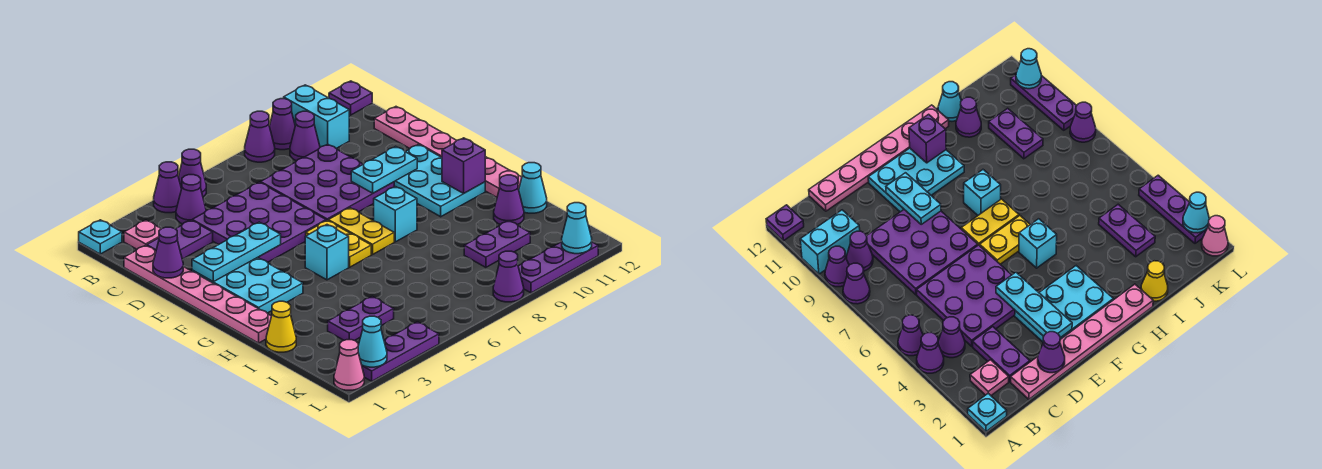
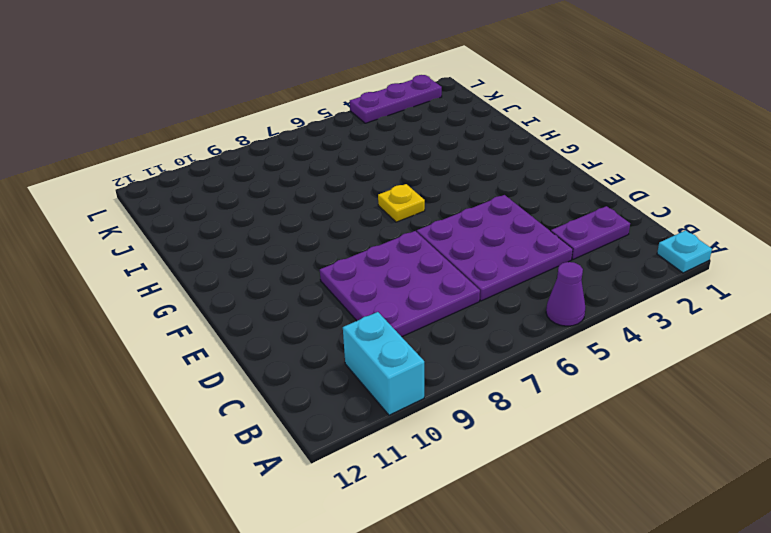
yellow plate G6 level 1 -> yellow plate F6:G6 level 1
none -> purple cone A4 level 1
none -> purple cone A8 level 1
none -> purple cone A9 level 1
none -> purple plate A12 level 1

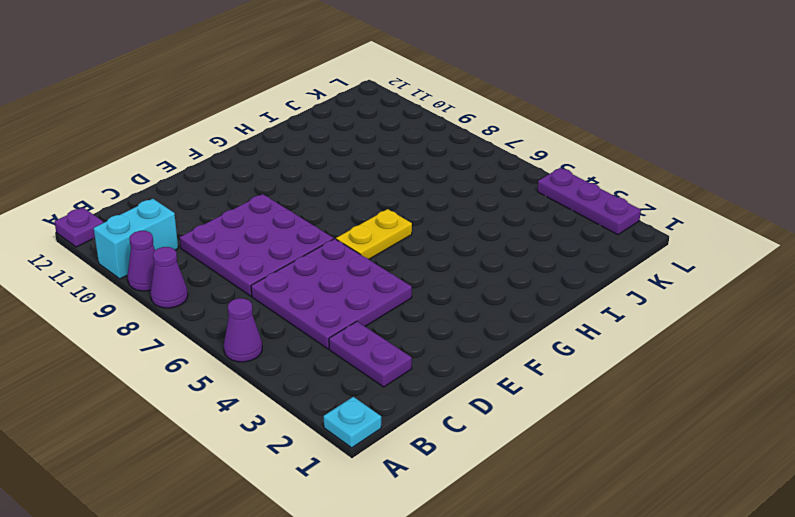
none -> purple cone A4 level 1
none -> pink plate B2 level 1
none -> purple cone B4 level 1
none -> purple cone B9 level 1

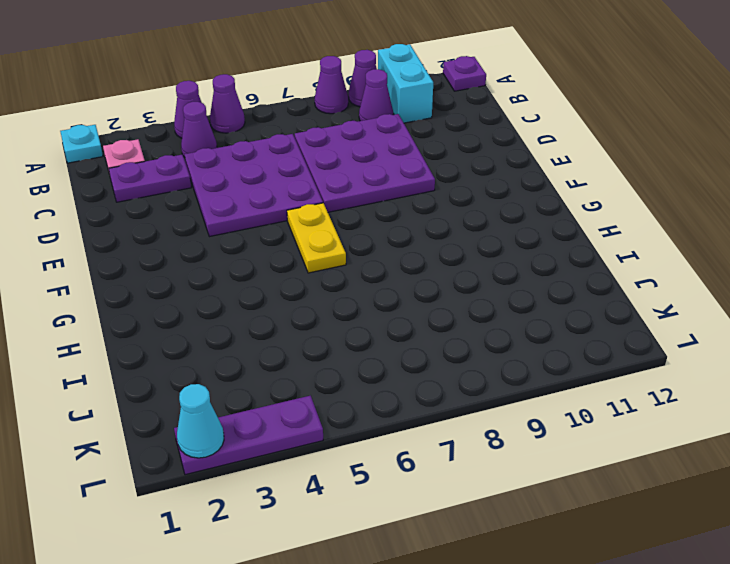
none -> pink plate C1:H1 level 1
none -> pink plate C12:H12 level 1
none -> cyan plate E2:G3 level 1
none -> cyan plate E10:G11 level 1

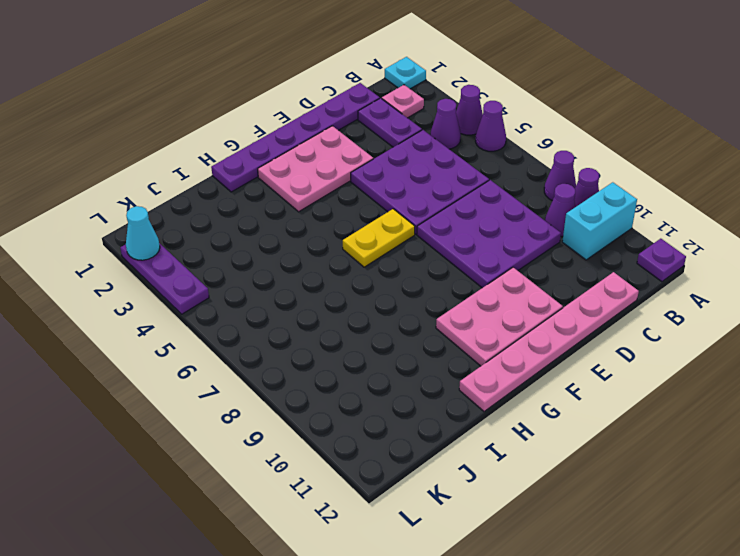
purple plate C1:H1 level 1 -> pink plate C1:H1 level 1
pink plate E2:G3 level 1 -> cyan plate E2:G3 level 1
pink plate E10:G11 level 1 -> cyan plate E10:G11 level 1
none -> yellow plate F7:G7 level 1
none -> cyan brick G5 level 1
none -> cyan brick G8 level 1
none -> yellow cone I1 level 1

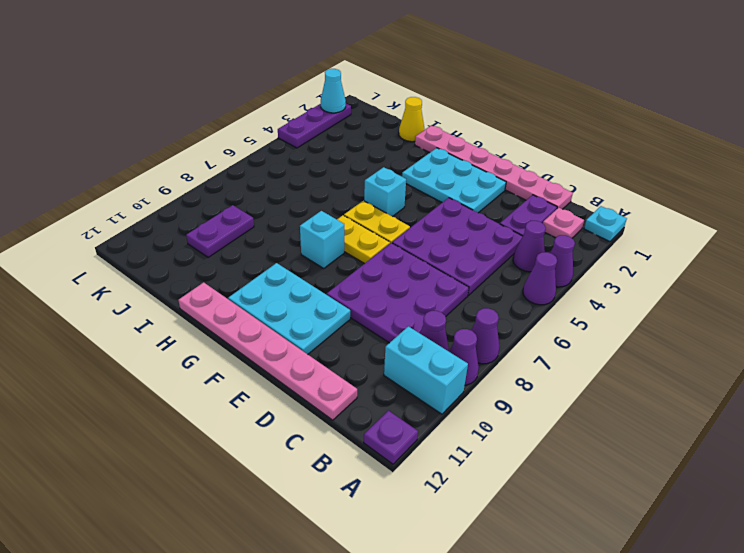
none -> purple cone I11 level 1
none -> cyan cone I12 level 1
none -> purple plate J3:J4 level 1
none -> pink cone L1 level 1

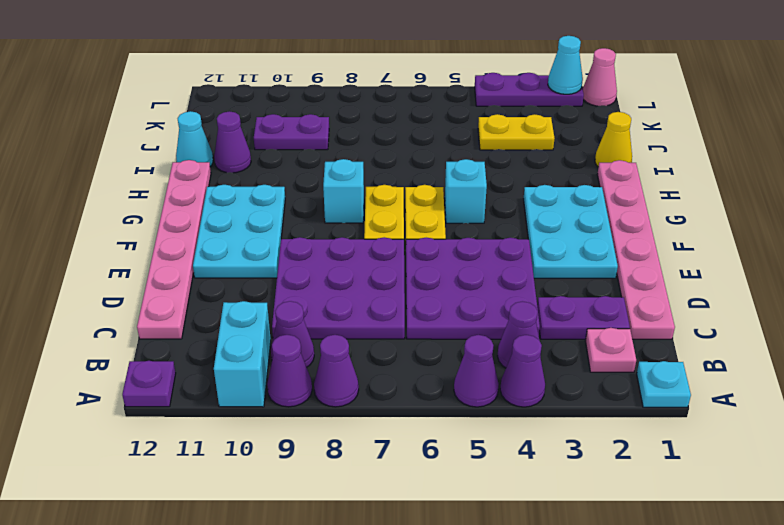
yellow plate J3:J4 level 1 -> purple plate J3:J4 level 1
none -> purple cone L8 level 1
none -> purple plate L9:L11 level 1
none -> purple cone D1 level 2
none -> cyan plate E2:E4 level 2

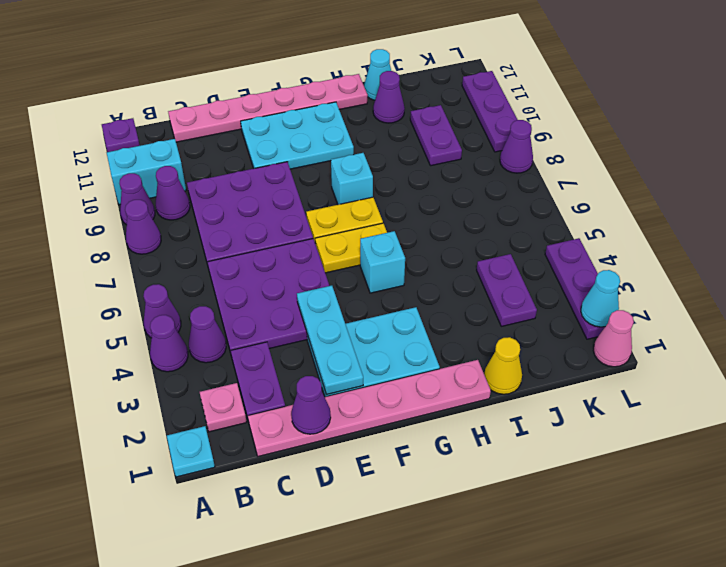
none -> cyan plate E9:E10 level 2
none -> purple brick G11 level 2
none -> cyan cone L11 level 2

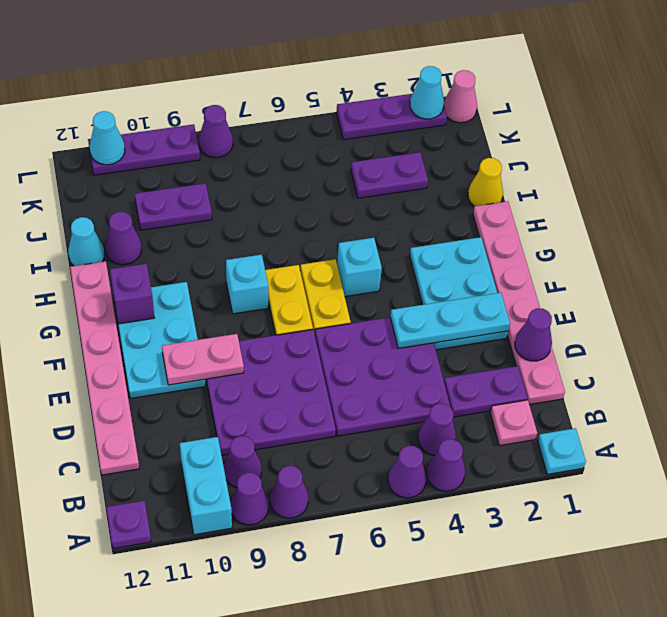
pink plate E9:E10 level 2 -> cyan plate E9:E10 level 2

